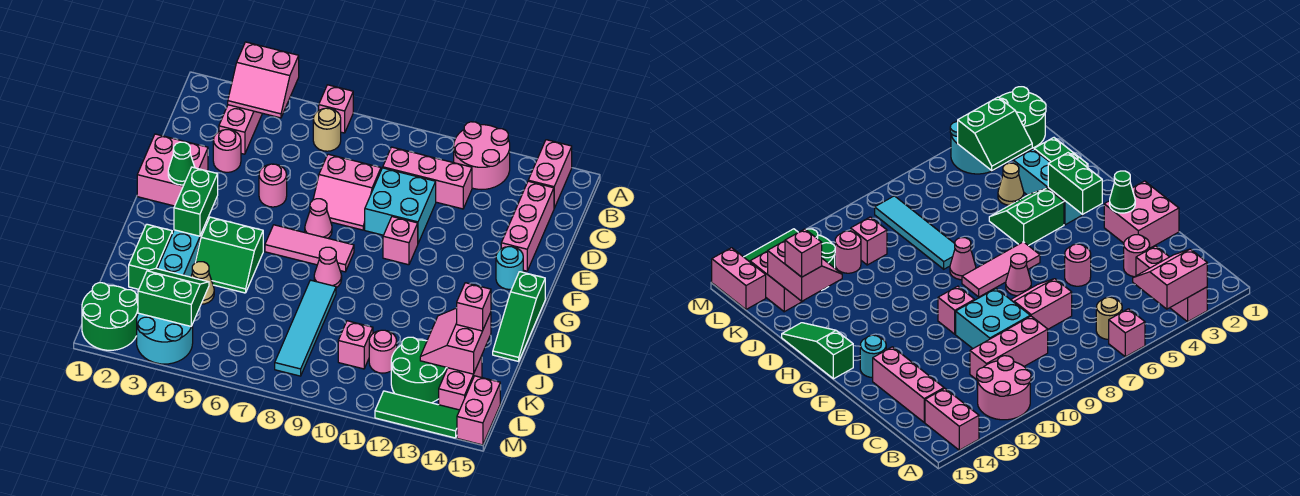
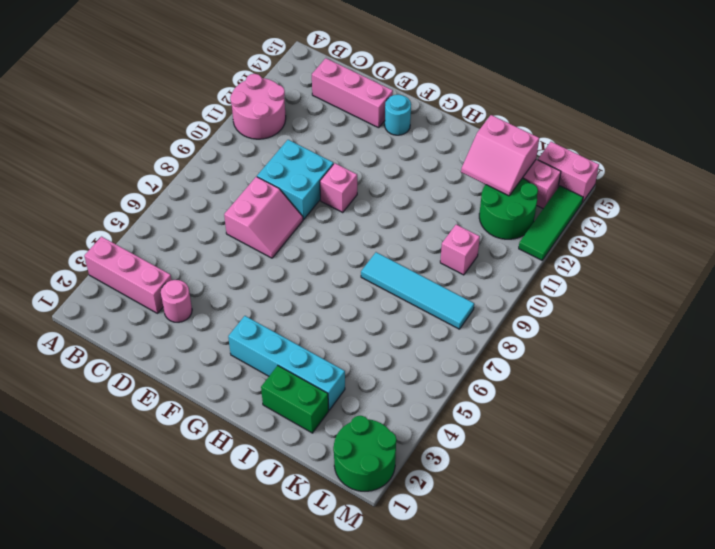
cyan brick G3:J3 level 1 -> cyan brick H3:J3 level 1
none -> pink brick A6 level 1
none -> pink brick A14:B14 level 1
none -> tan round brick B6 level 1
none -> pink brick C9:C11 level 1

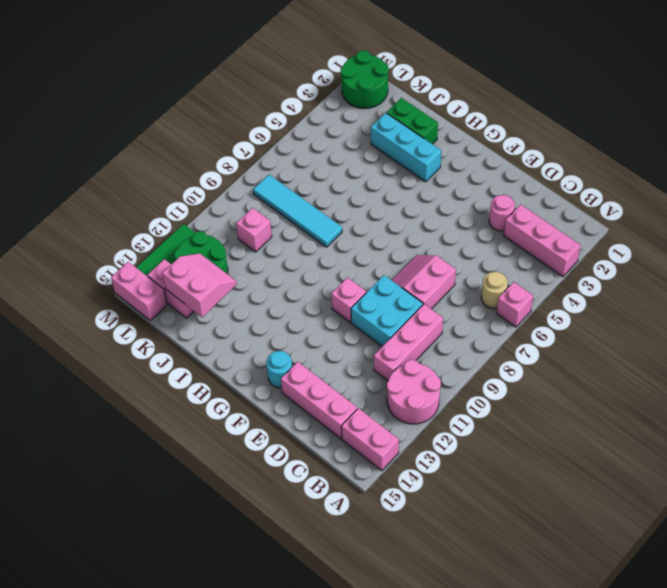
none -> pink brick E1:F2 level 1
none -> pink round brick E5 level 1
none -> pink cone F7 level 1
none -> pink tile G6:G8 level 1

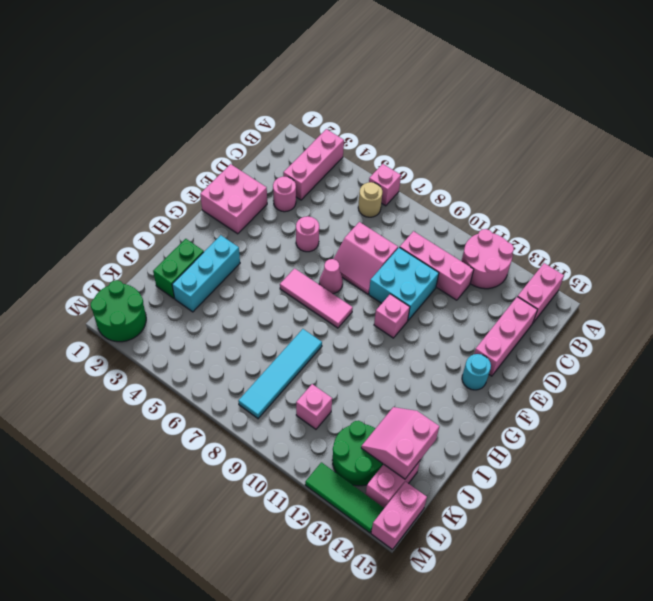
none -> green slope G15:I15 level 1 top G
none -> green slope H4:I5 level 1 top H
none -> pink cone H8 level 1
none -> tan cone J4 level 1

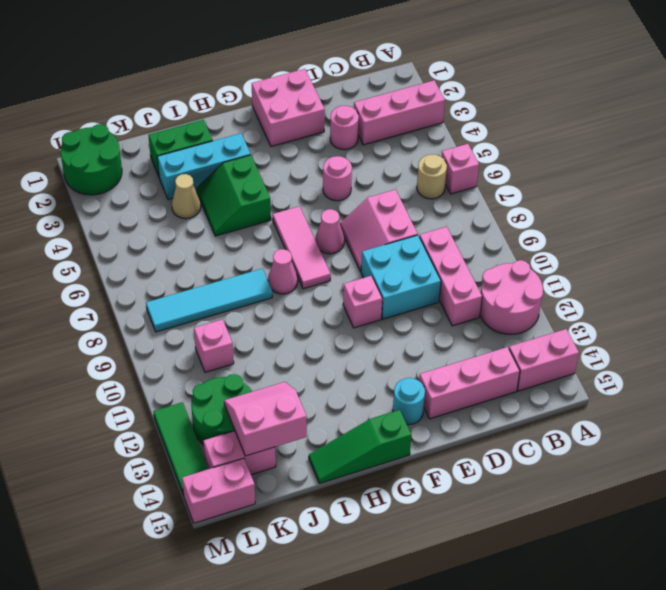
none -> pink round brick K11 level 1
none -> cyan round brick L3:M4 level 1
none -> pink slope A3:B4 level 2 top A
none -> green cone F2 level 2

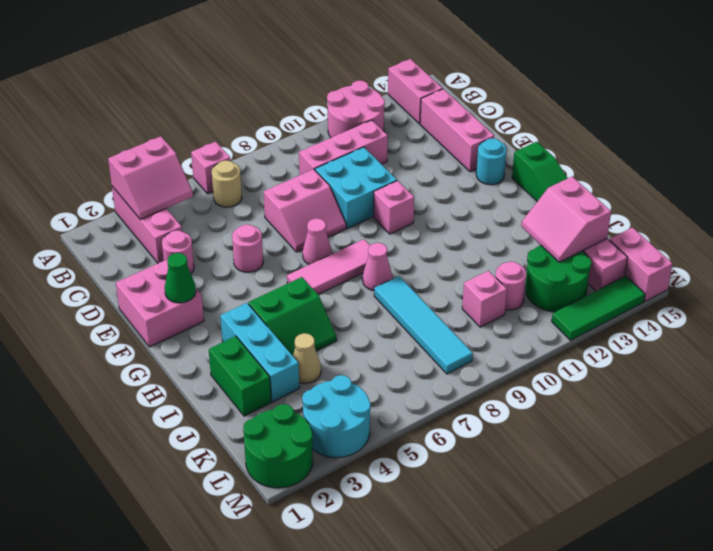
none -> green brick G3:H3 level 2
none -> green slope K3:L4 level 2 top L
none -> pink brick J14 level 3

